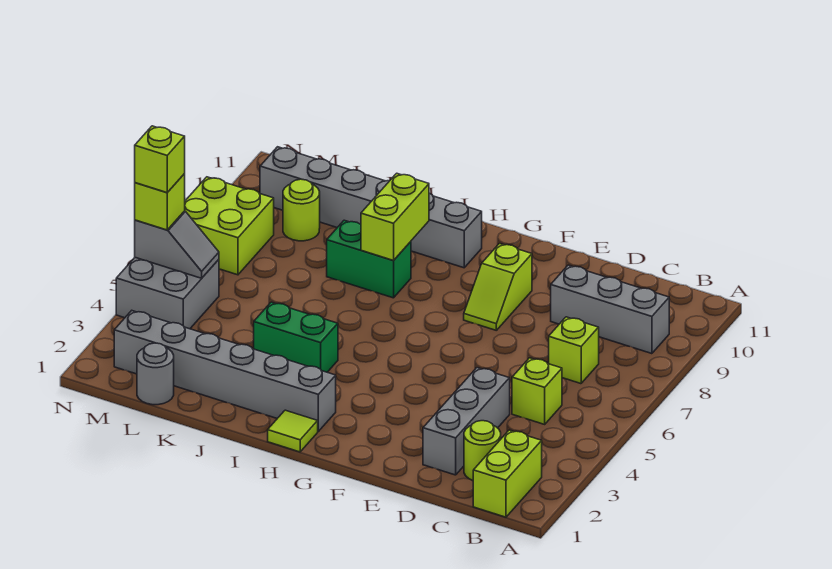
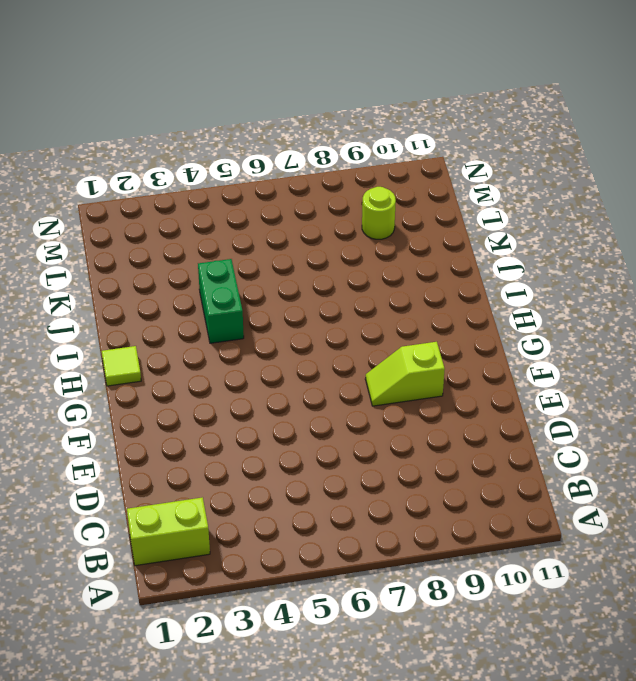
none -> grey brick B9:D9 level 1
none -> lime round brick C2 level 1
none -> lime brick C5 level 1

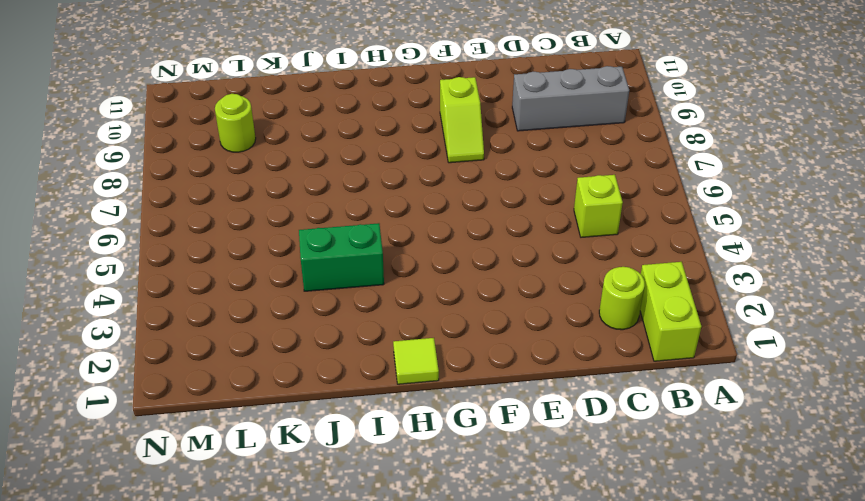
none -> lime brick C7 level 1
none -> grey brick D2:D4 level 1
none -> grey brick H2:M2 level 1

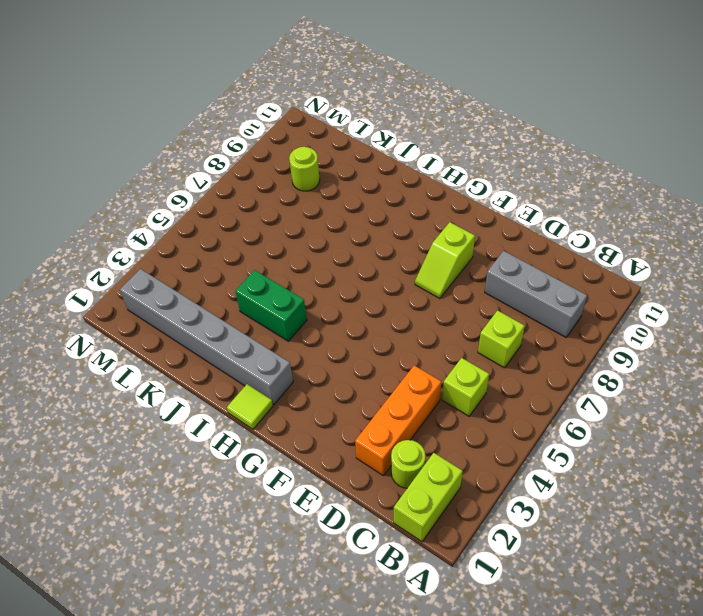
orange brick D2:D4 level 1 -> grey brick D2:D4 level 1
none -> grey brick H10:M10 level 1
none -> green brick I8:J8 level 1
none -> grey round brick L1 level 1

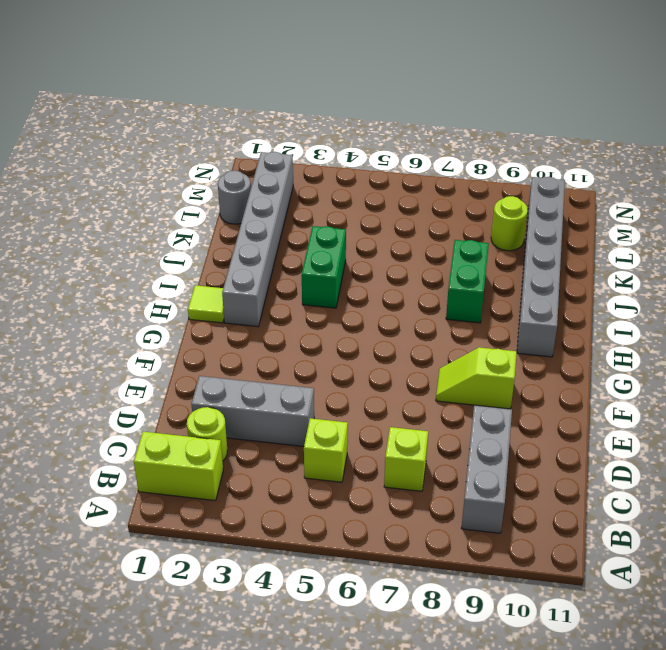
none -> grey brick M4:N5 level 1
none -> lime brick M7:N8 level 1
none -> lime brick I8:I9 level 2

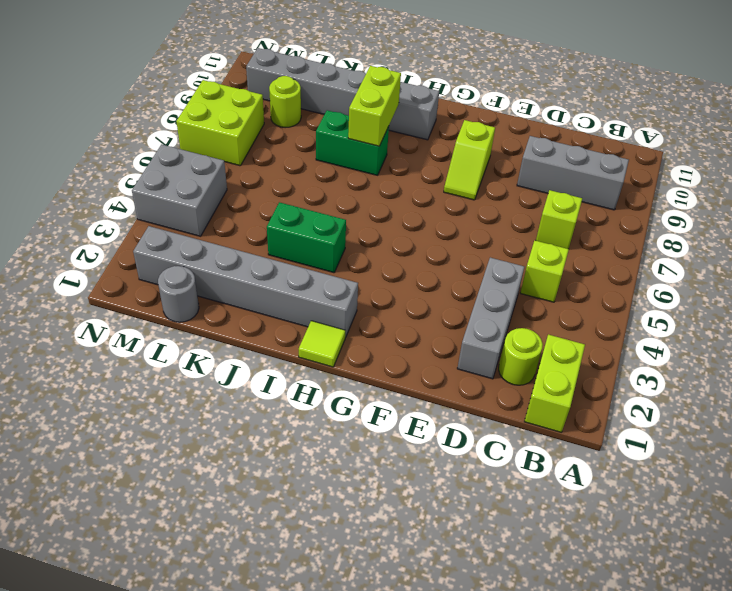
none -> grey slope M5:N5 level 2 top N
none -> lime brick N5 level 3
none -> lime brick N5 level 4

